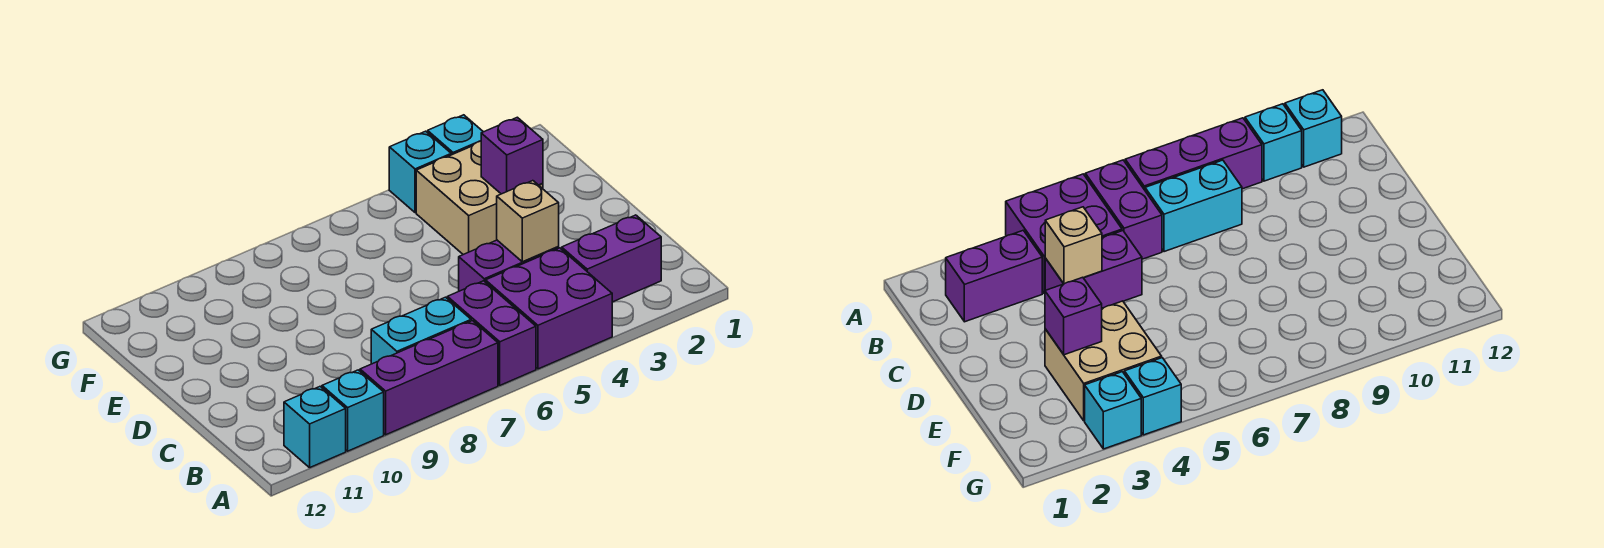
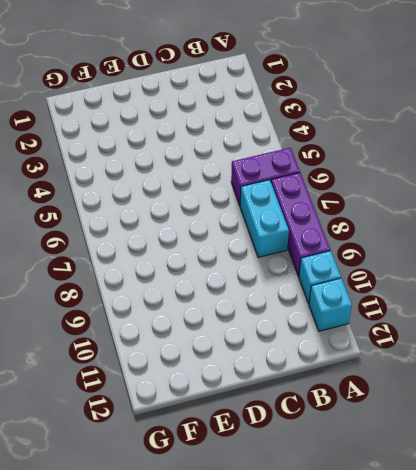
none -> purple brick A4:B5 level 1
none -> purple brick B2:B3 level 1
none -> purple brick C4:C5 level 1

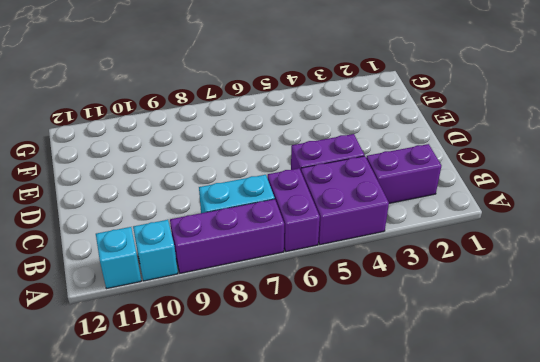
none -> tan brick E3:F4 level 1
none -> cyan brick G3 level 1
none -> cyan brick G4 level 1

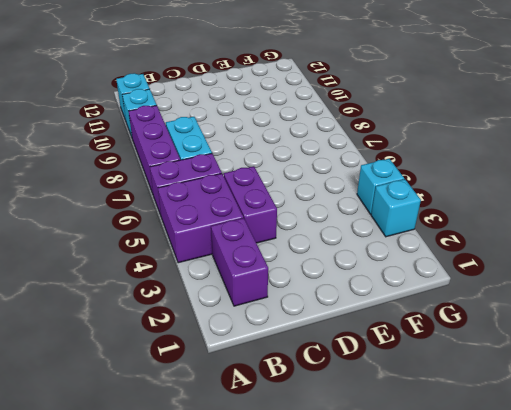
none -> tan brick E3:F4 level 1
none -> tan brick C4 level 2
none -> purple brick E3 level 2

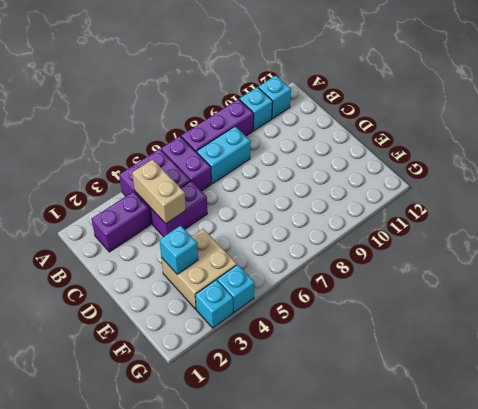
tan brick B4:C4 level 2 -> tan brick C4 level 2
cyan brick E3 level 2 -> purple brick E3 level 2

